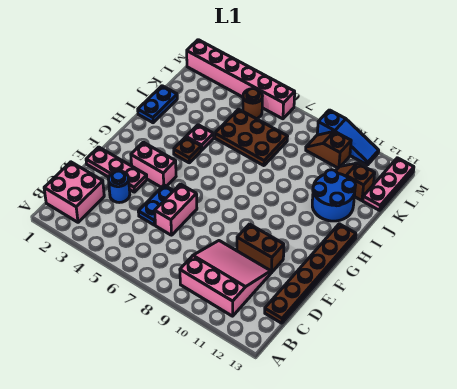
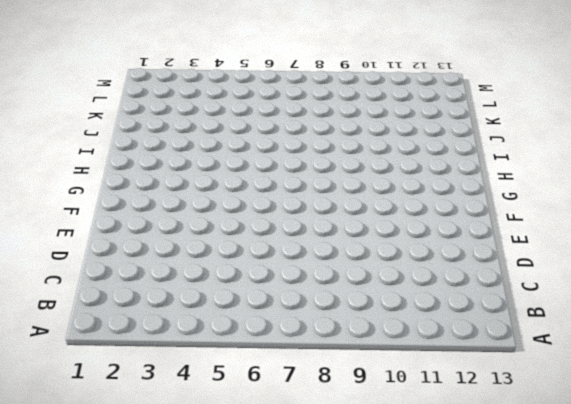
none -> pink brick B1:C2 level 1
none -> pink slope B9:D11 level 1 top B
none -> brown plate C13:H13 level 1

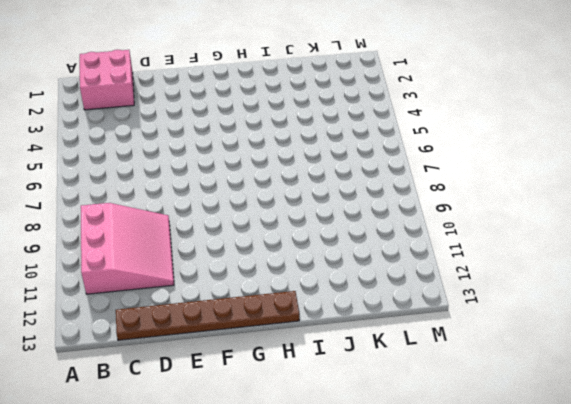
none -> blue round brick D3 level 1
none -> blue plate D5:E5 level 1
none -> pink brick D6:E6 level 1

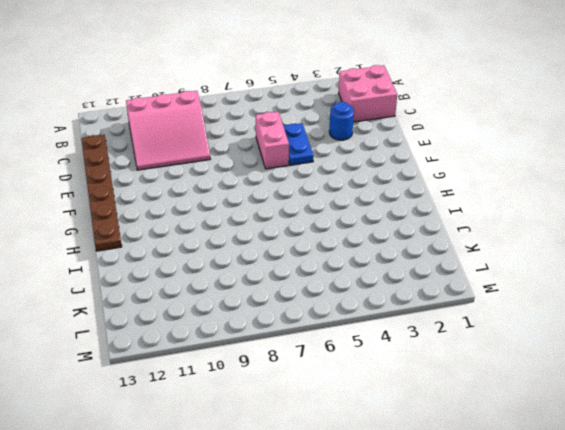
none -> pink plate E1:E3 level 1
none -> brown brick E10:E11 level 1
none -> pink brick F3:F4 level 1

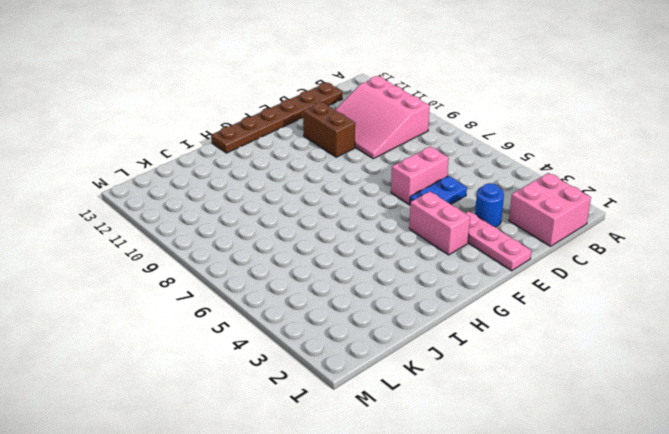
none -> brown plate H4 level 1
none -> blue plate I1:J1 level 1
none -> pink plate I4 level 1

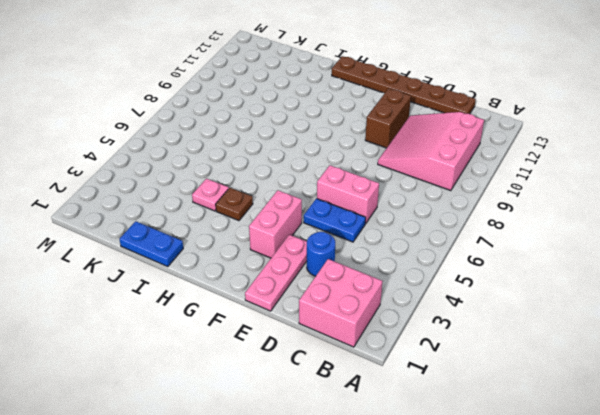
none -> blue round brick I11:J12 level 1
none -> brown plate J5:K7 level 1
none -> brown slope K11:K12 level 1 top 12

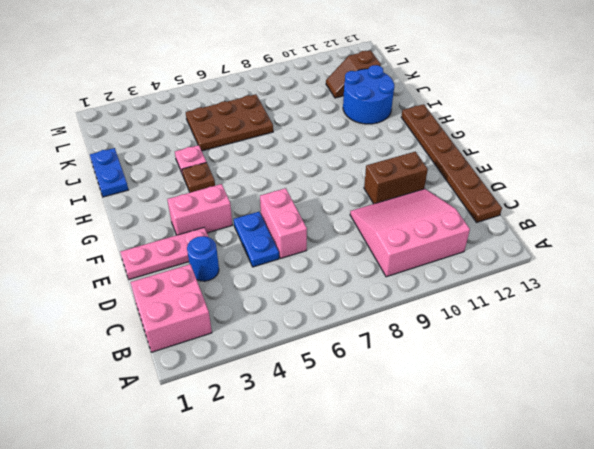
none -> pink plate K13:M13 level 1
none -> brown round brick L5 level 1
none -> brown slope L9:L10 level 1 top 10

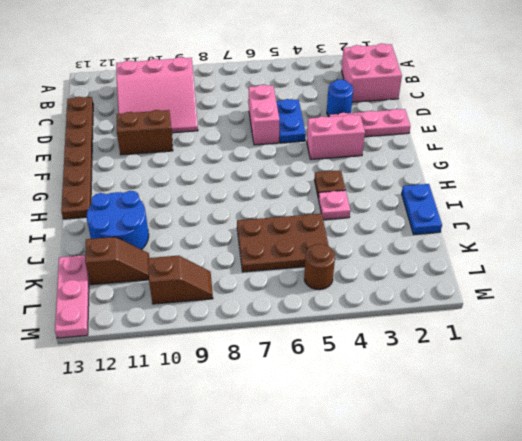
none -> pink brick M1:M6 level 1
none -> blue slope M9:M11 level 1 top 9

